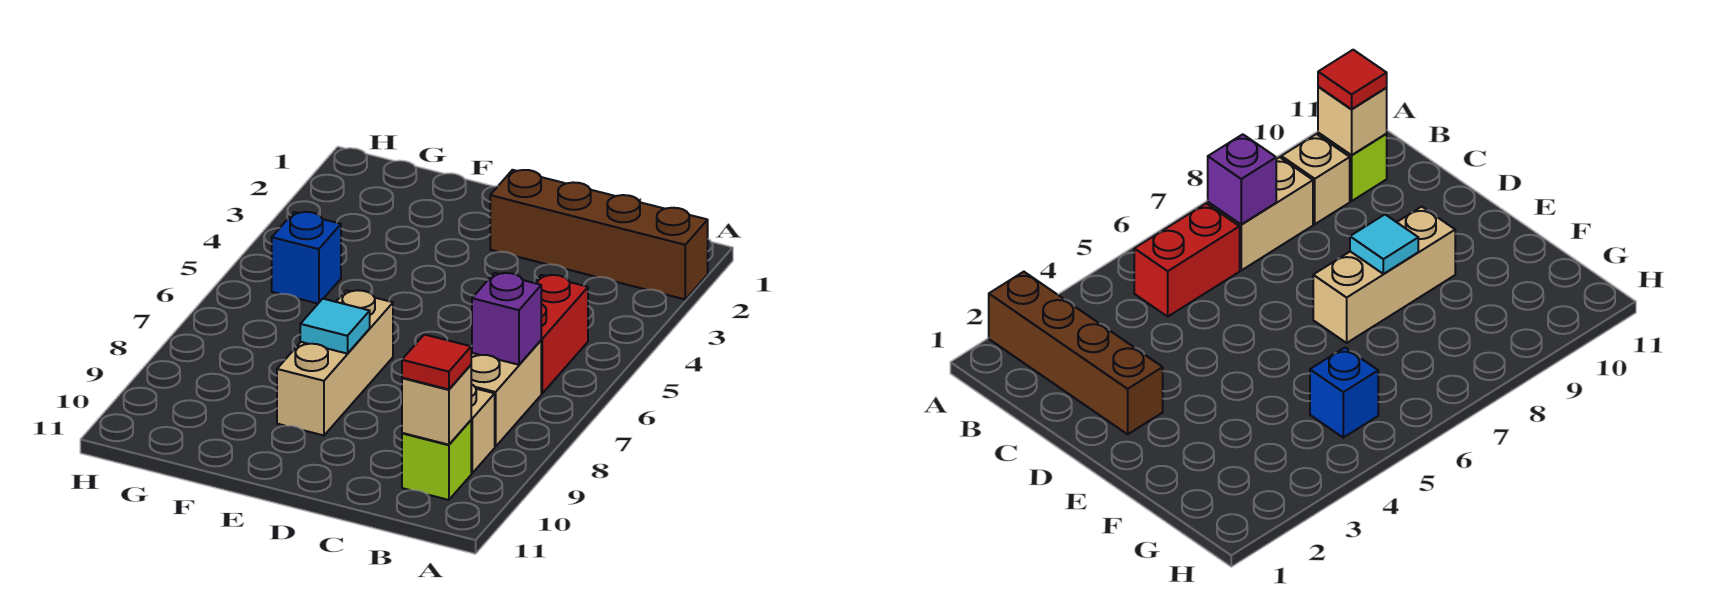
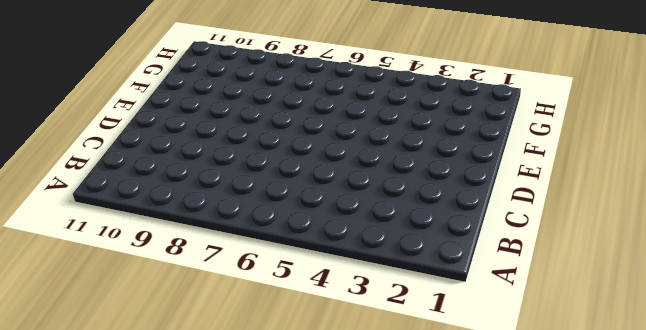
none -> brown brick A2:D2 level 1
none -> red brick B5:B6 level 1

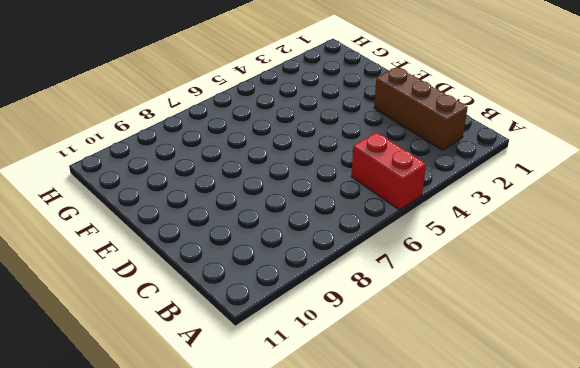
red brick A5:B5 level 1 -> red brick B5:B6 level 1
brown brick B2:D2 level 1 -> brown brick A2:D2 level 1
none -> tan brick B7:B8 level 1
none -> tan brick B9 level 1

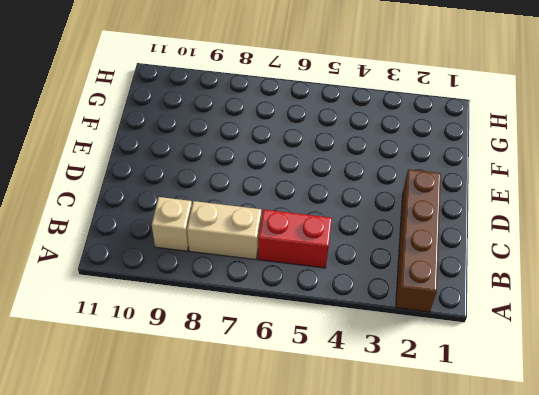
none -> lime brick B10 level 1
none -> tan brick E7:E9 level 1

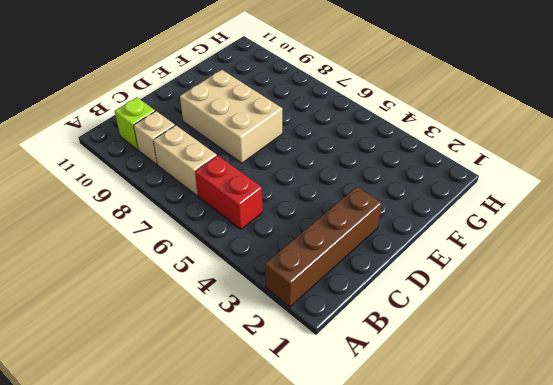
tan brick D7:E9 level 1 -> tan brick E7:E9 level 1
none -> blue brick G5 level 1
none -> purple brick B7 level 2

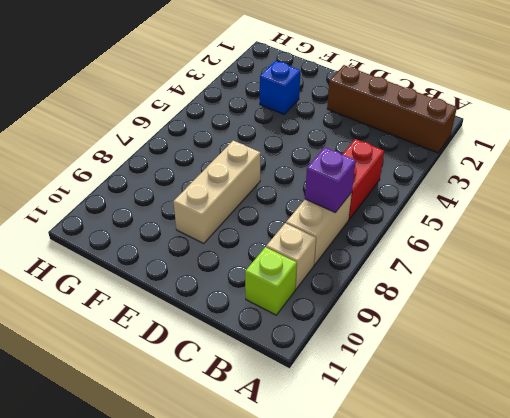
blue brick F3 level 1 -> blue brick G5 level 1
none -> tan brick B10 level 2
none -> cyan tile E8 level 2

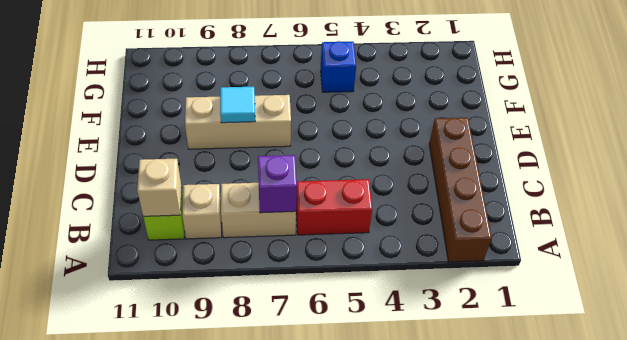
none -> red tile B10 level 3

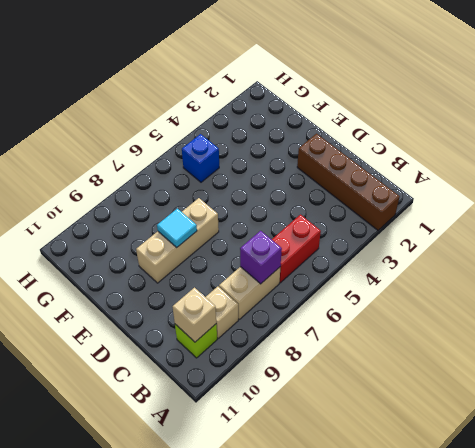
none -> red tile B10 level 3

